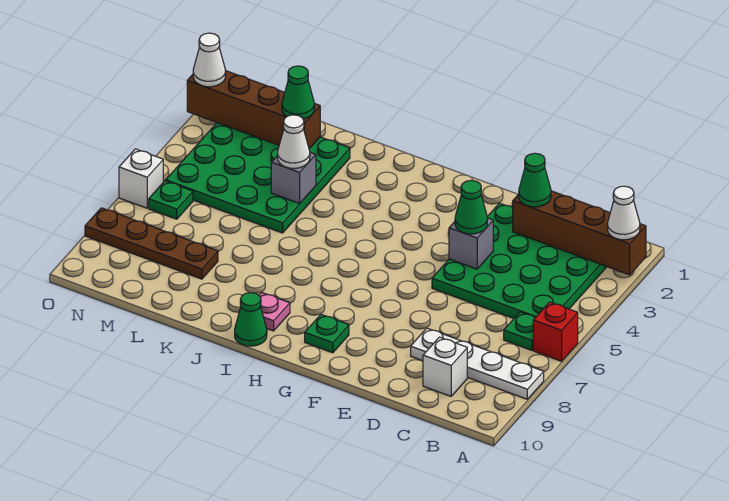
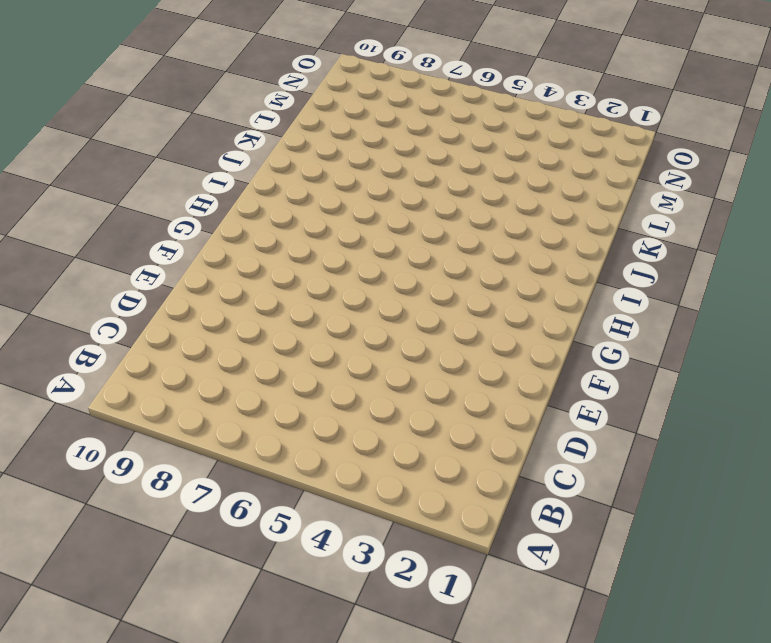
none -> red brick A6 level 1
none -> white plate A8:D8 level 1
none -> green plate B2:E5 level 1

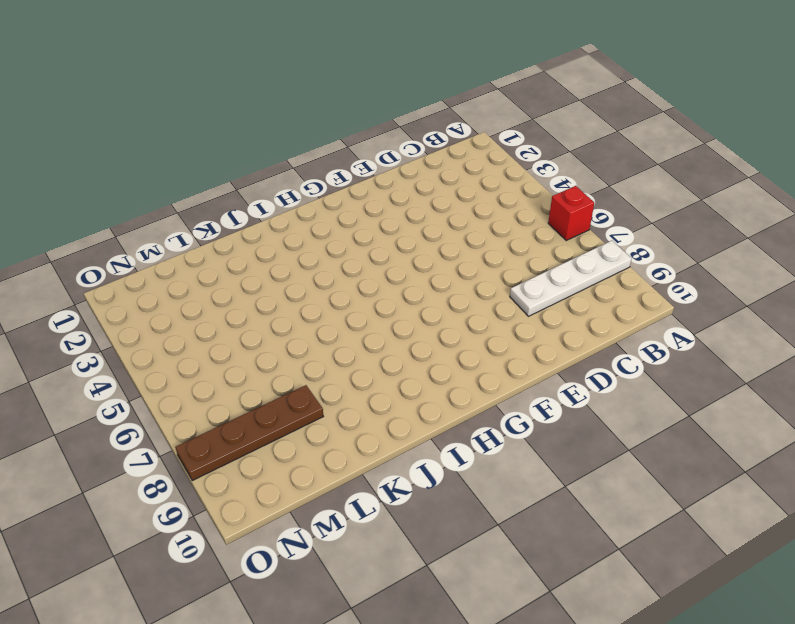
none -> green plate B2:E5 level 1
none -> green plate B6 level 1
none -> white brick C9 level 1

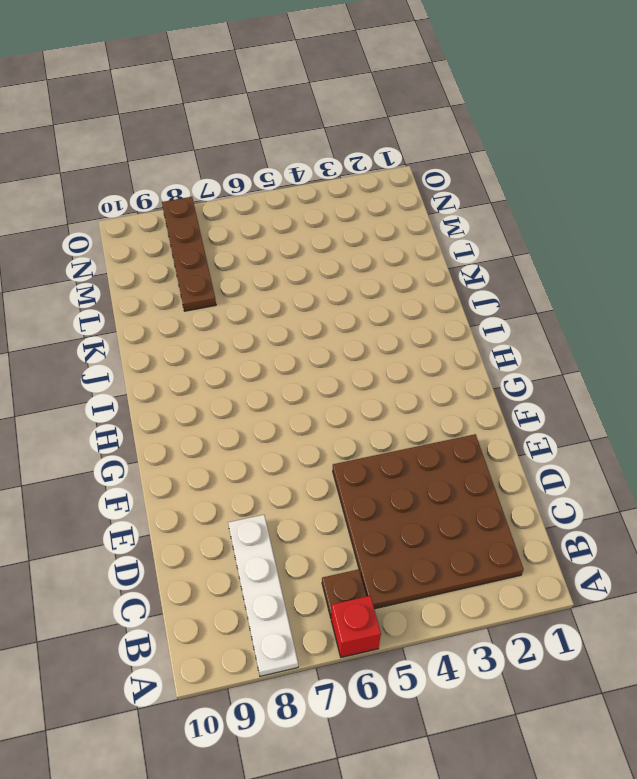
brown plate B2:E5 level 1 -> green plate B2:E5 level 1
brown plate B6 level 1 -> green plate B6 level 1
none -> white brick C9 level 1
none -> green plate G9 level 1
none -> pink plate I9 level 1

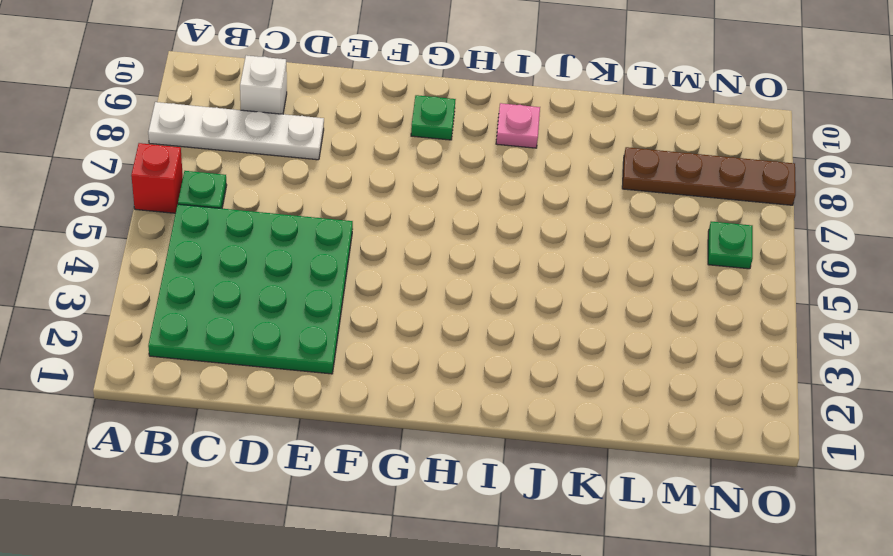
none -> green cone I10 level 1
none -> green plate K2:N5 level 1
none -> white brick O6 level 1

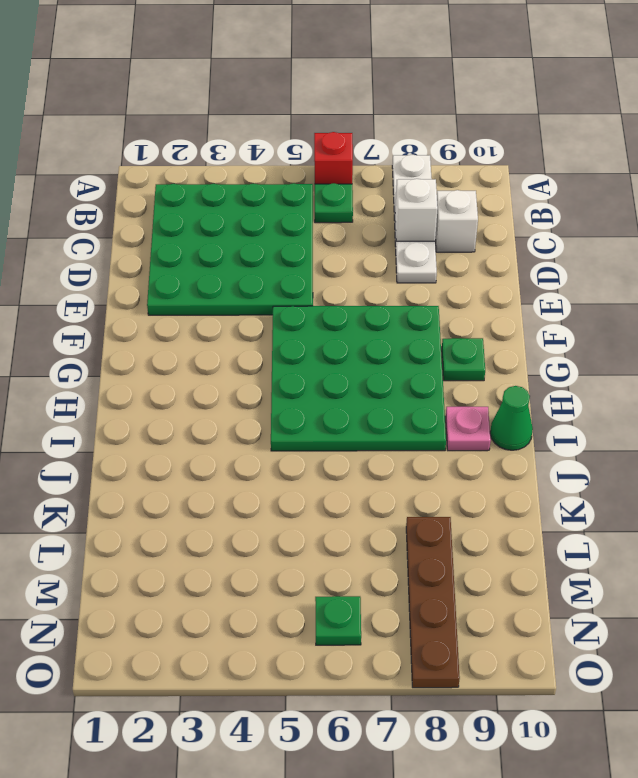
white brick C8 level 2 -> white brick O6 level 1
green plate F5:I8 level 1 -> green plate K2:N5 level 1
none -> brown brick A2:D2 level 2
none -> grey brick E4 level 2
none -> grey brick K4 level 2

